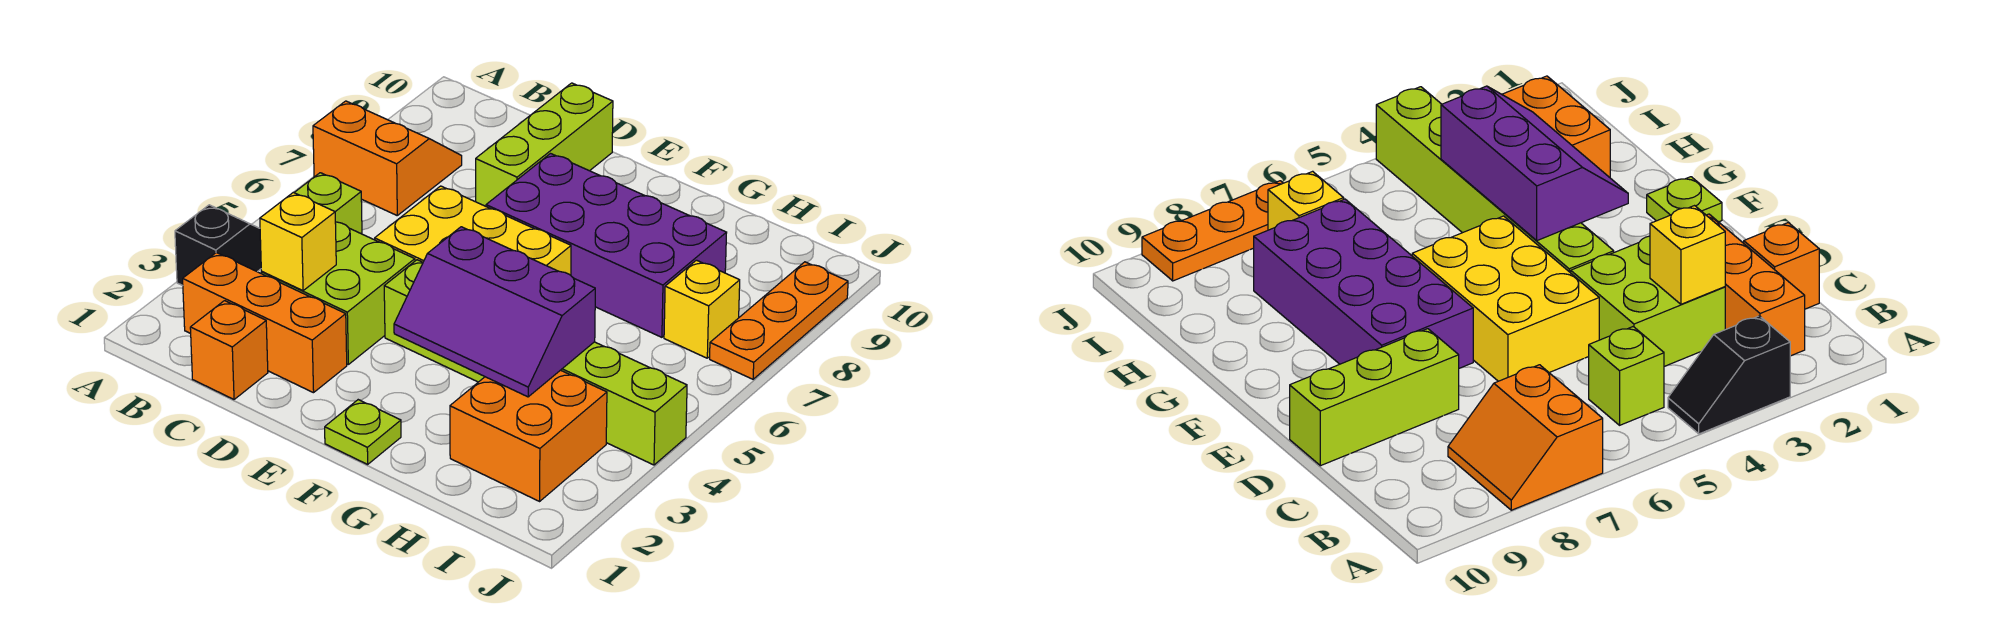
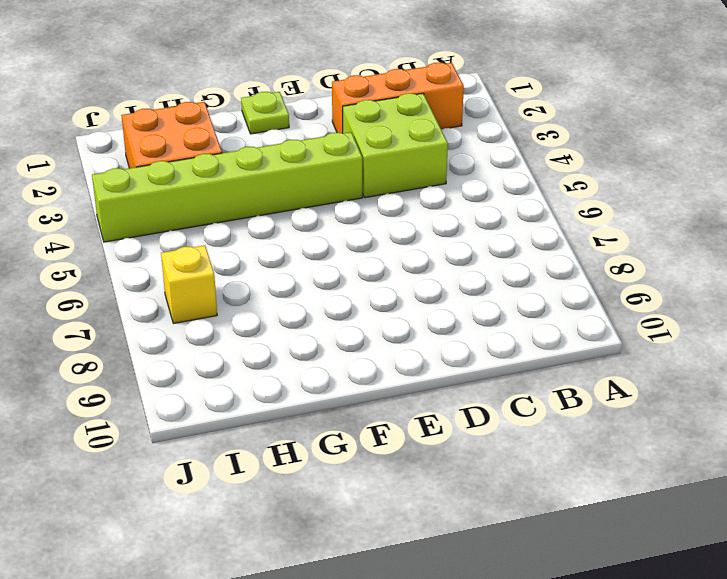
none -> black slope A3:A4 level 1 top 3
none -> orange slope A7:B8 level 1 top 7
none -> lime brick B5 level 1

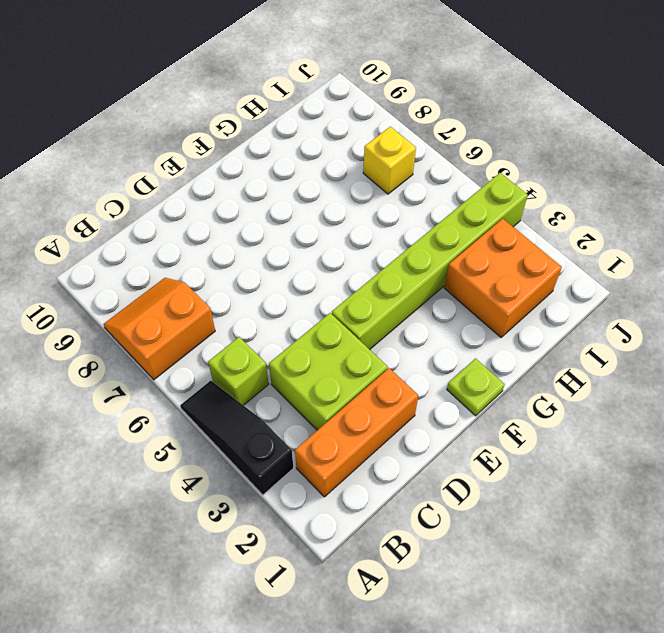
black slope A3:A5 level 1 top 3 -> black slope A3:A4 level 1 top 3
none -> orange brick C1 level 1
none -> yellow brick D5:F6 level 1
none -> lime brick D8:D10 level 1

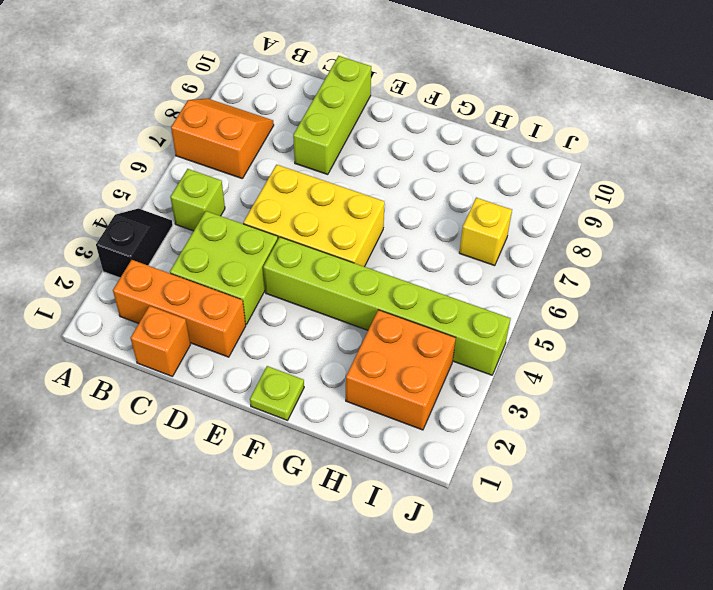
none -> purple brick E7:H8 level 1
none -> orange plate J7:J9 level 1
none -> yellow brick C3 level 2

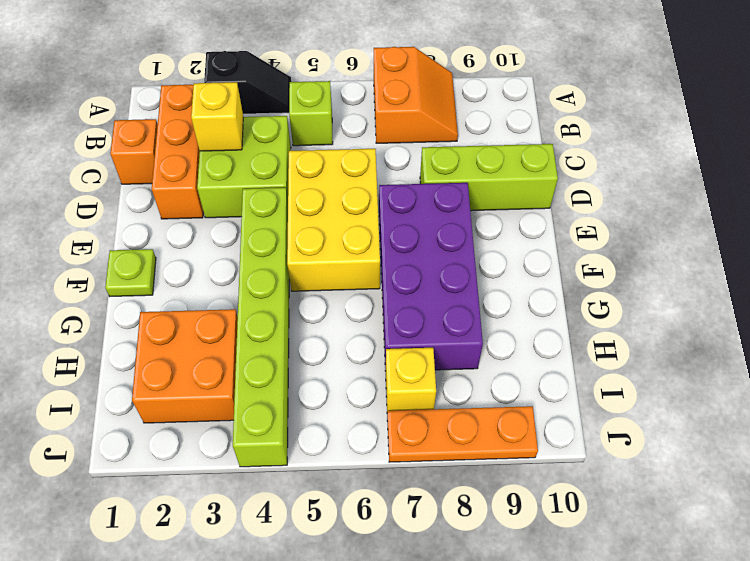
none -> purple slope F3:H4 level 2 top 4

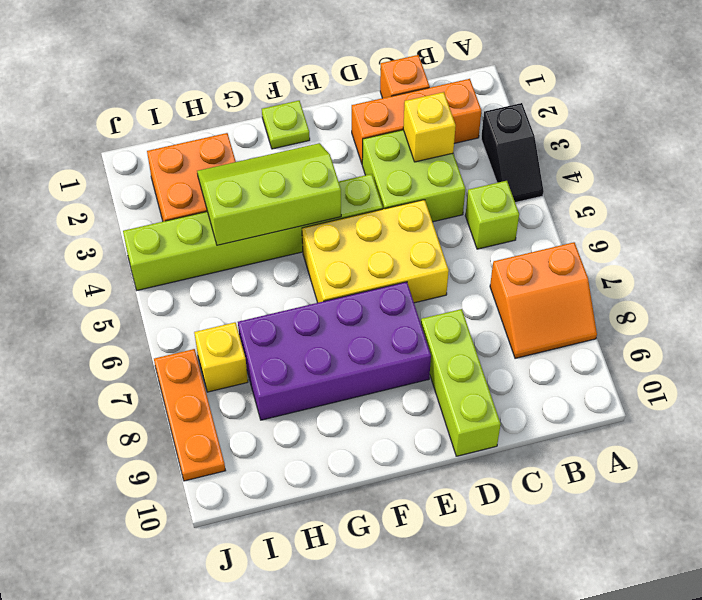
lime slope F3:H4 level 2 top 4 -> purple slope F3:H4 level 2 top 4

